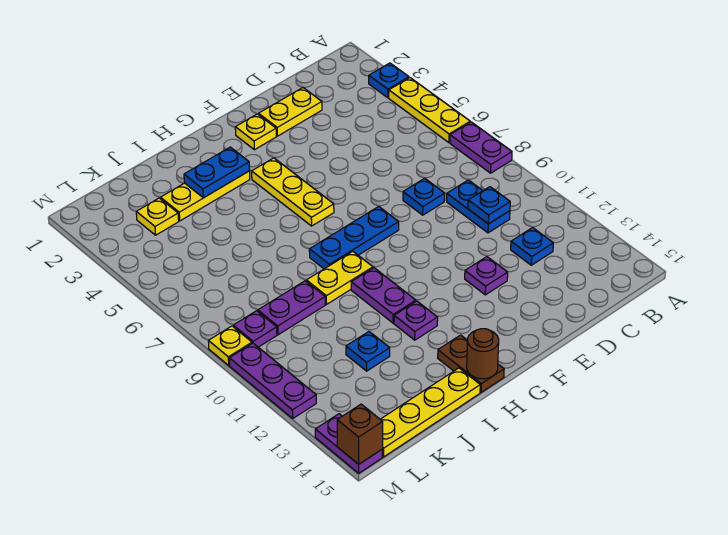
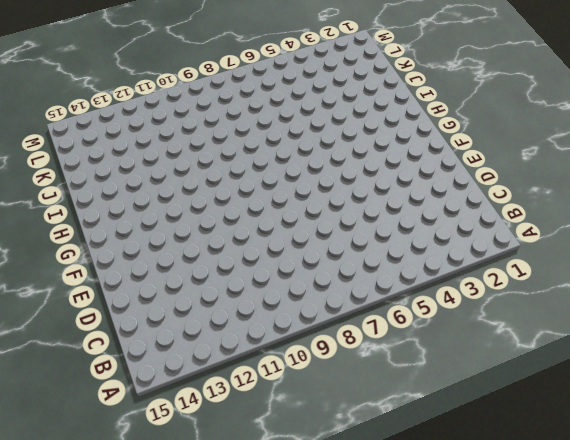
none -> blue plate A3 level 1
none -> yellow plate A4:A6 level 1
none -> purple plate A7:A8 level 1

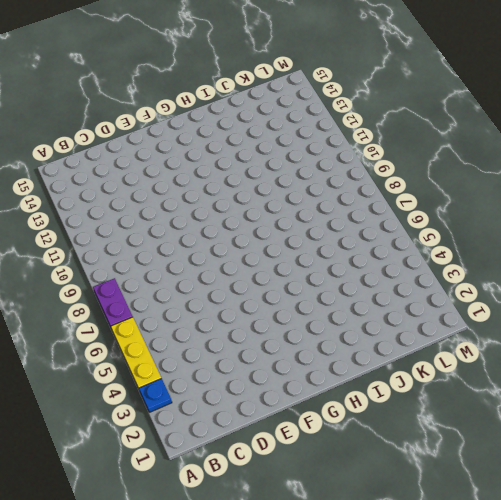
none -> blue plate C9:C10 level 1
none -> blue plate C12 level 1
none -> yellow plate D2:E2 level 1

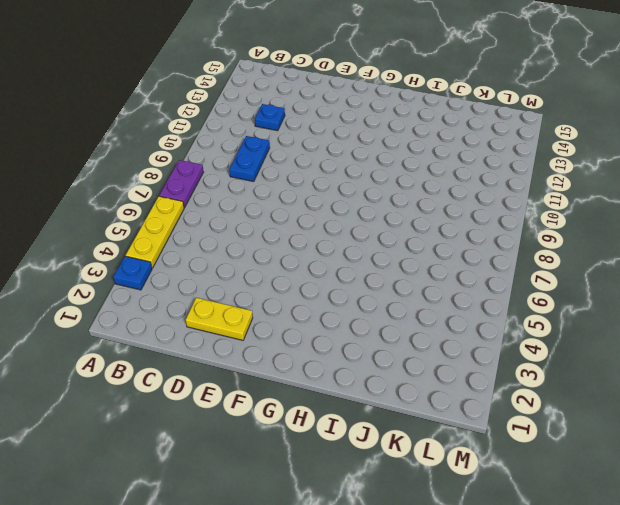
none -> blue plate D8 level 1
none -> purple plate E12 level 1
none -> yellow plate F2 level 1

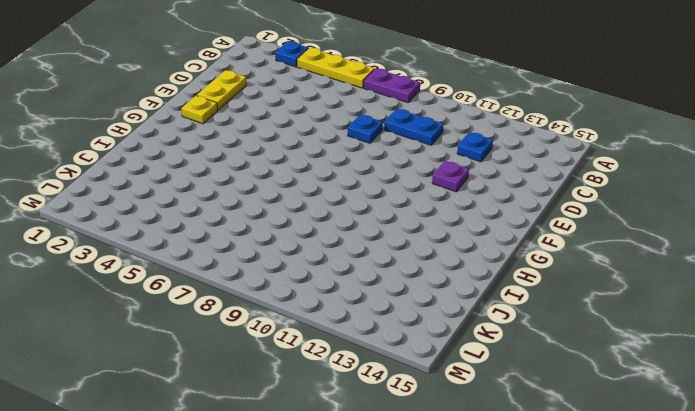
none -> blue plate F8:H8 level 1
none -> yellow plate G4:G6 level 1
none -> yellow plate H3:J3 level 1

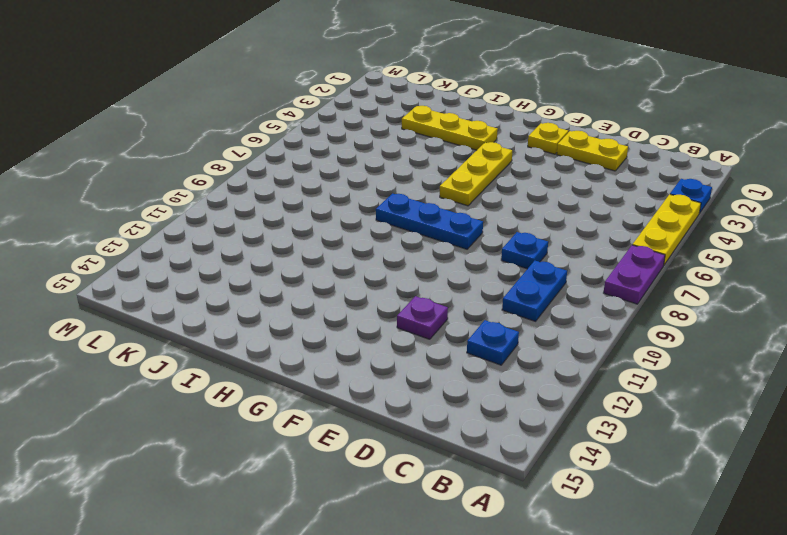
none -> yellow plate H9:I9 level 1
none -> purple plate H10:H11 level 1
none -> purple plate H12 level 1

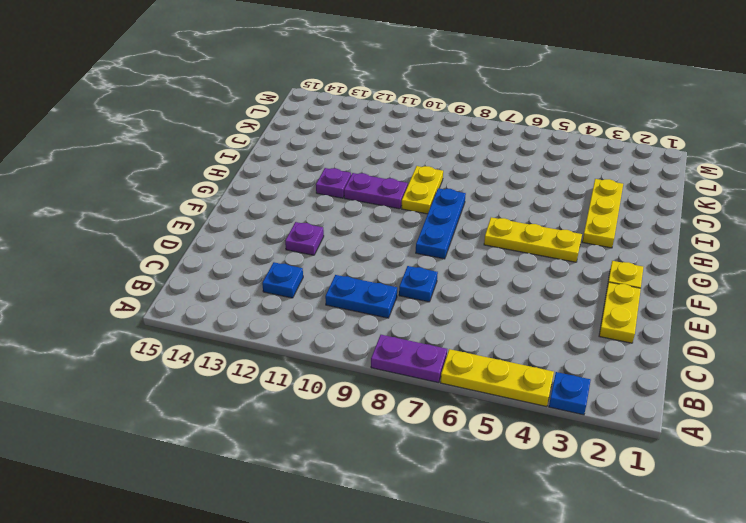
none -> brown plate H14:H15 level 1
none -> yellow plate I15:L15 level 1
none -> purple plate J9:K9 level 1

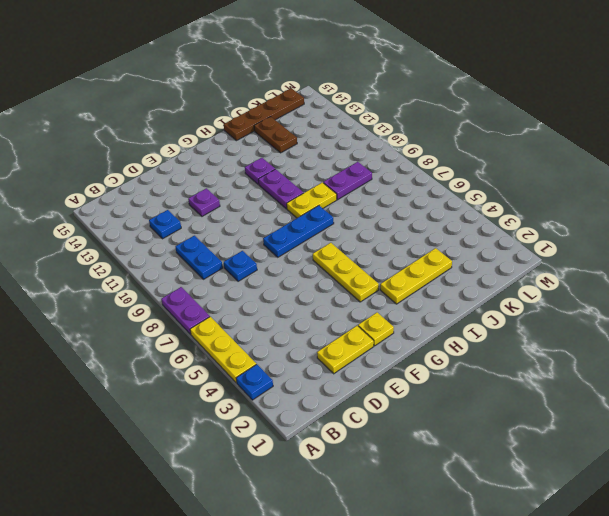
brown plate I15:L15 level 1 -> yellow plate I15:L15 level 1
brown plate J13:J14 level 1 -> brown plate H14:H15 level 1
none -> blue plate J12 level 1
none -> yellow plate K3 level 1
none -> purple plate L9 level 1

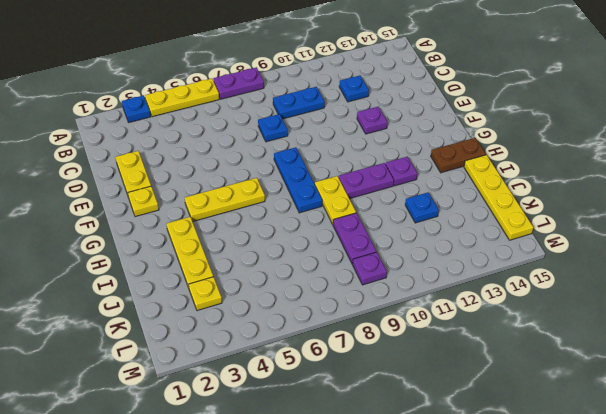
none -> yellow plate M9 level 1
none -> purple plate M10:M12 level 1
none -> purple plate M14:M15 level 1

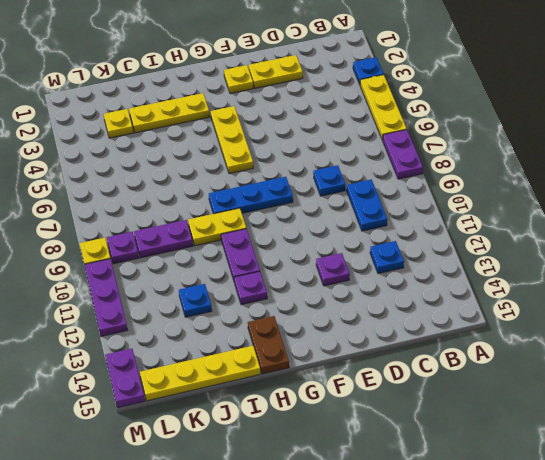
none -> blue plate C10 level 2
none -> blue plate H3:I3 level 2
none -> brown round brick H15 level 2

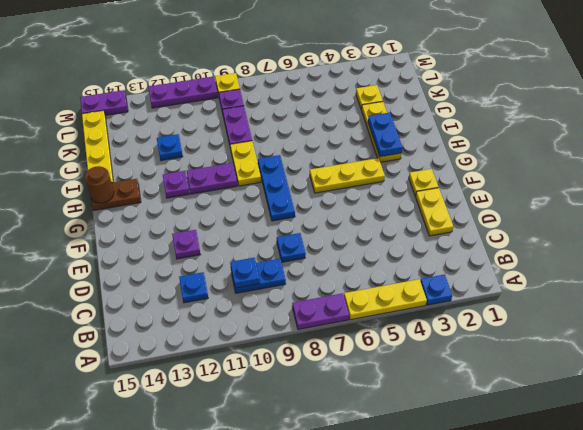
none -> brown brick M15 level 2

